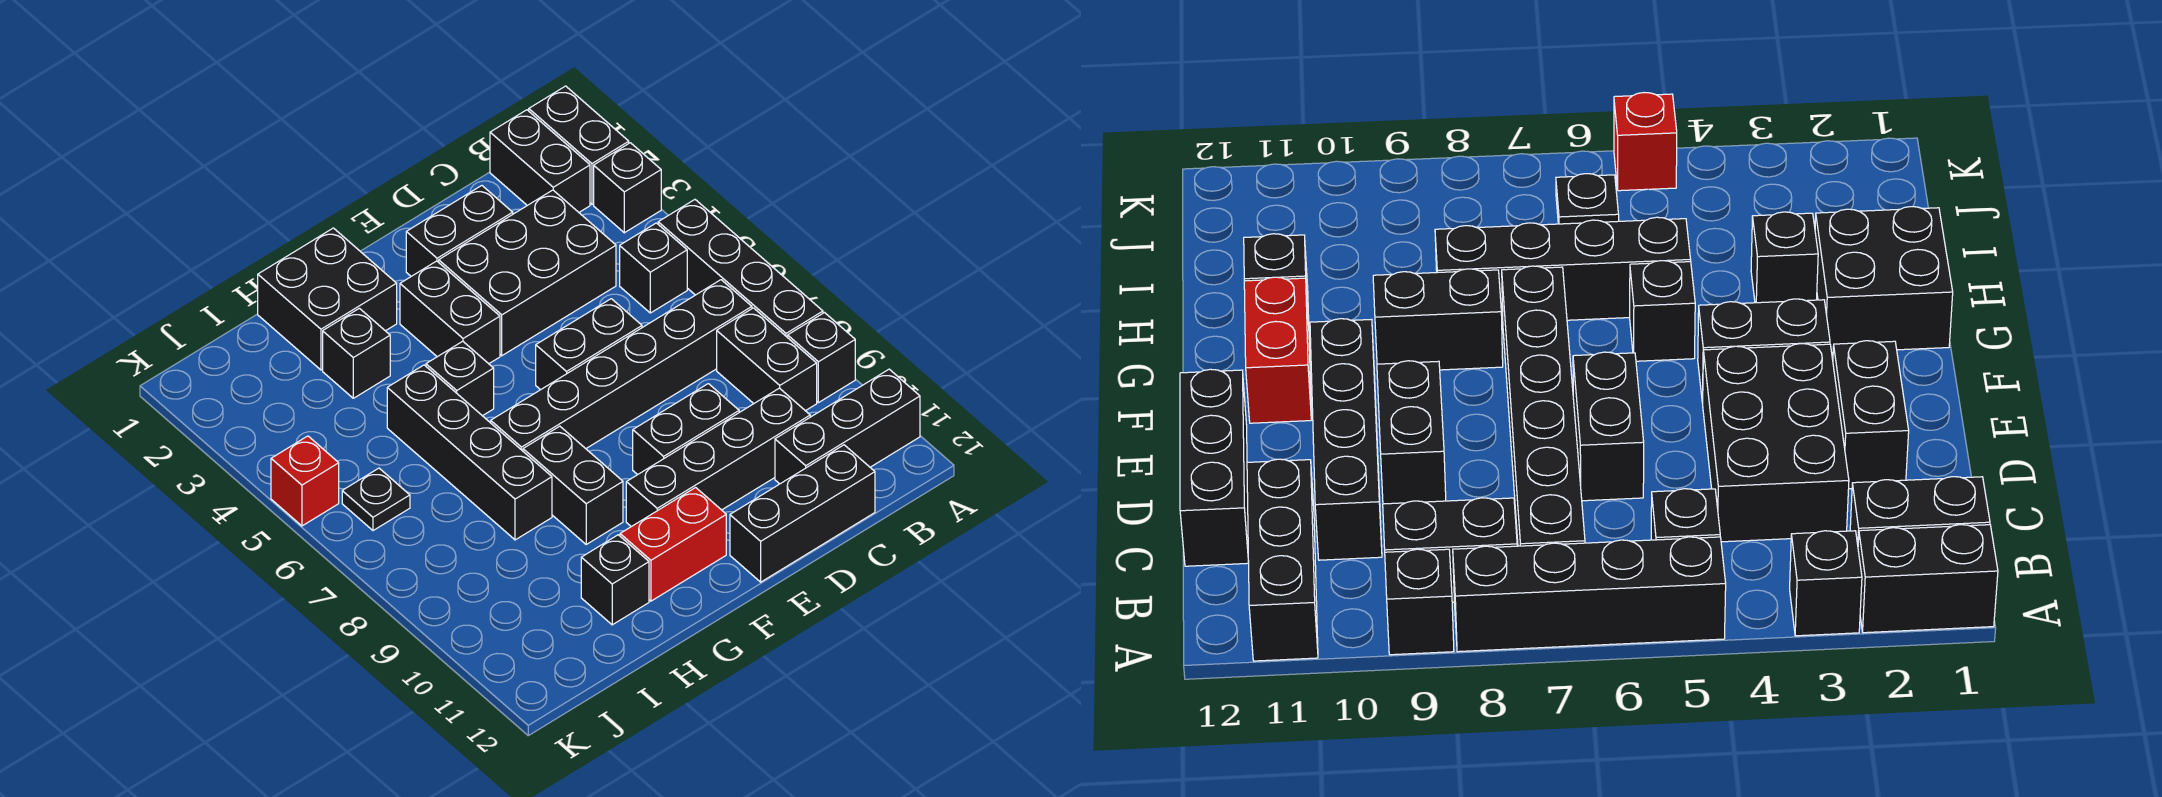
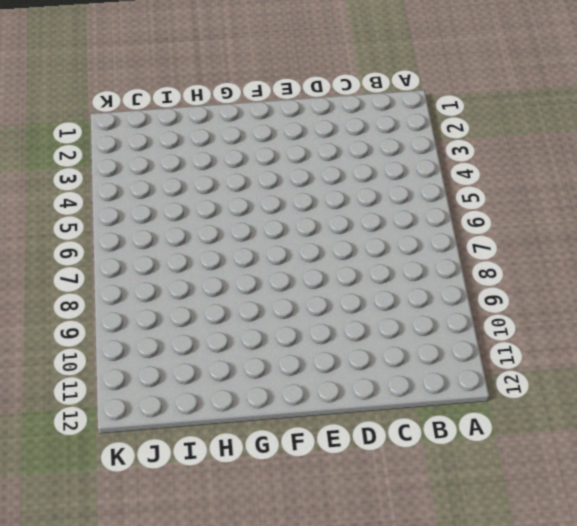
none -> black brick A1:A2 level 1
none -> black brick A3 level 1
none -> black brick A5:A8 level 1

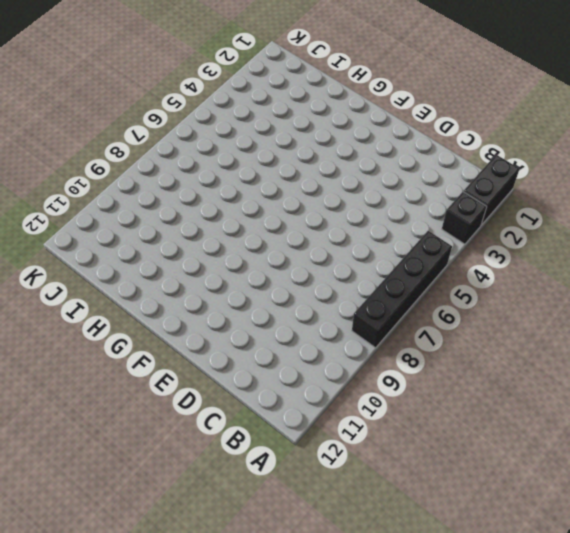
none -> black brick A9 level 1
none -> black brick A11:C11 level 1
none -> black brick B1:B2 level 1

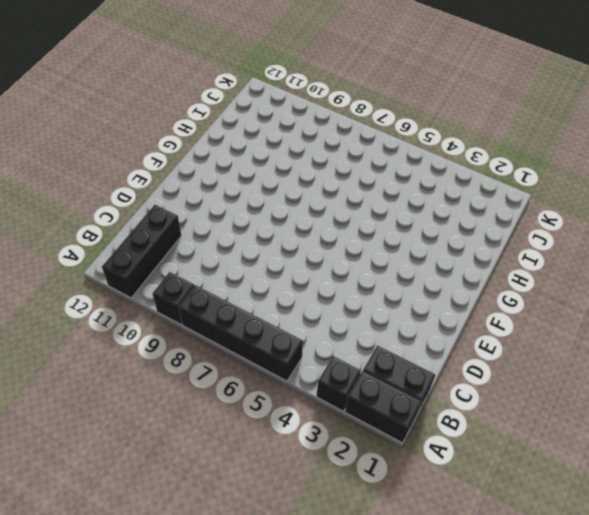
none -> black brick B5 level 1
none -> black brick B7:G7 level 1
none -> black brick B8:B9 level 1

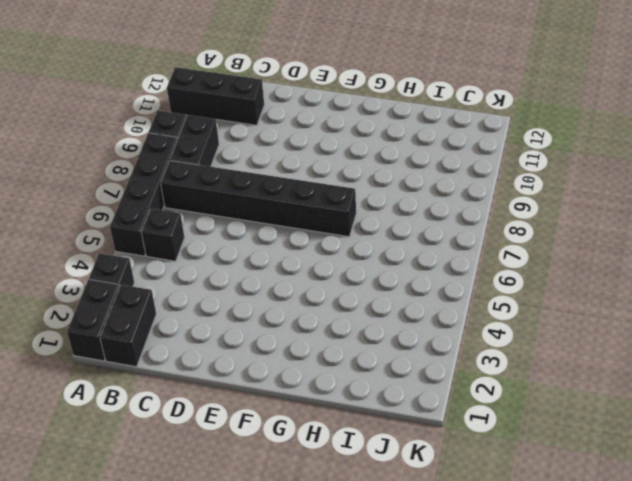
none -> black brick C3:E4 level 1
none -> black brick C10:F10 level 1
none -> black brick C12:E12 level 1

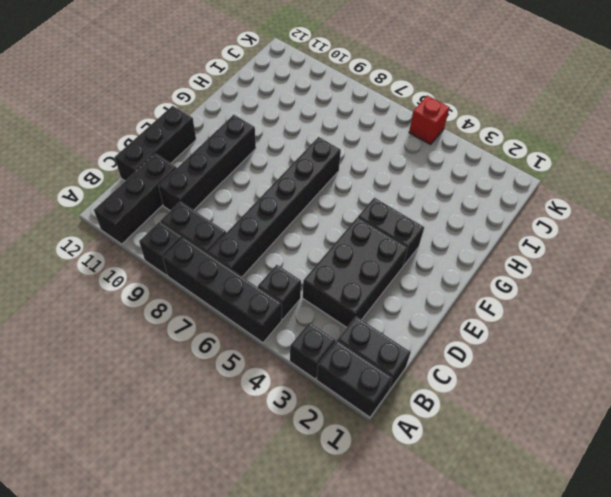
none -> black brick D2:E2 level 1
none -> black brick D6:E6 level 1
none -> black brick D9:E9 level 1

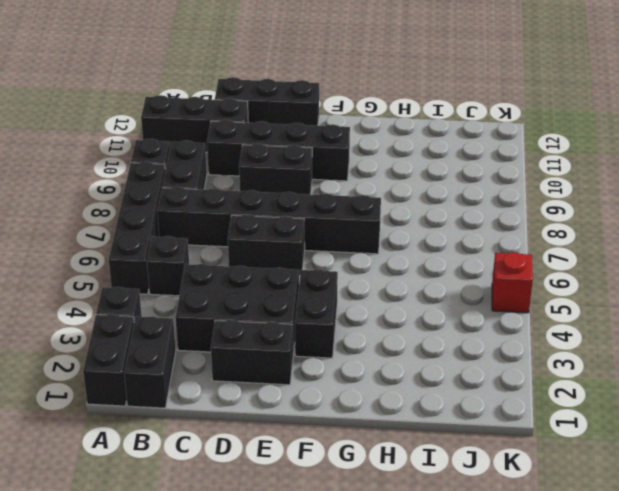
none -> red brick F11:G11 level 1
none -> black brick G1:H2 level 1
none -> black brick G5 level 1

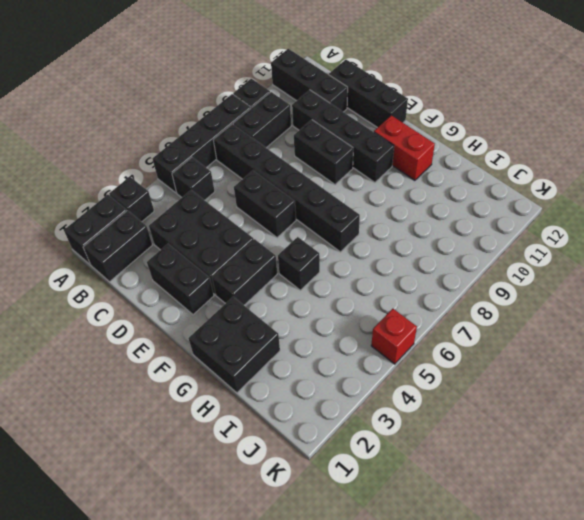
none -> black brick G8:G9 level 1
none -> black brick H3 level 1
none -> black brick H5:H8 level 1

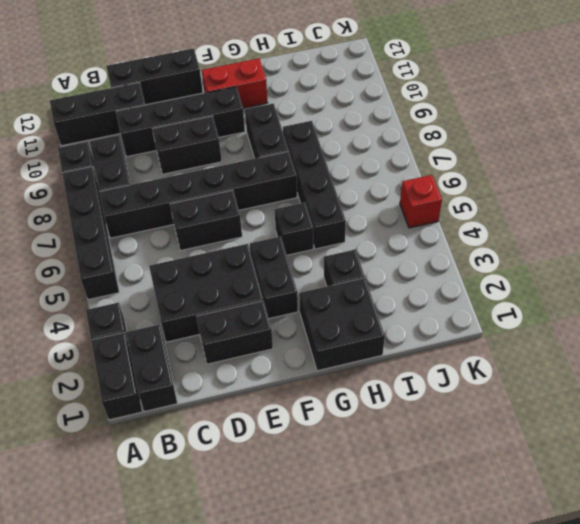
none -> black brick B5 level 1
none -> black brick H11 level 1
none -> black plate J6 level 1

